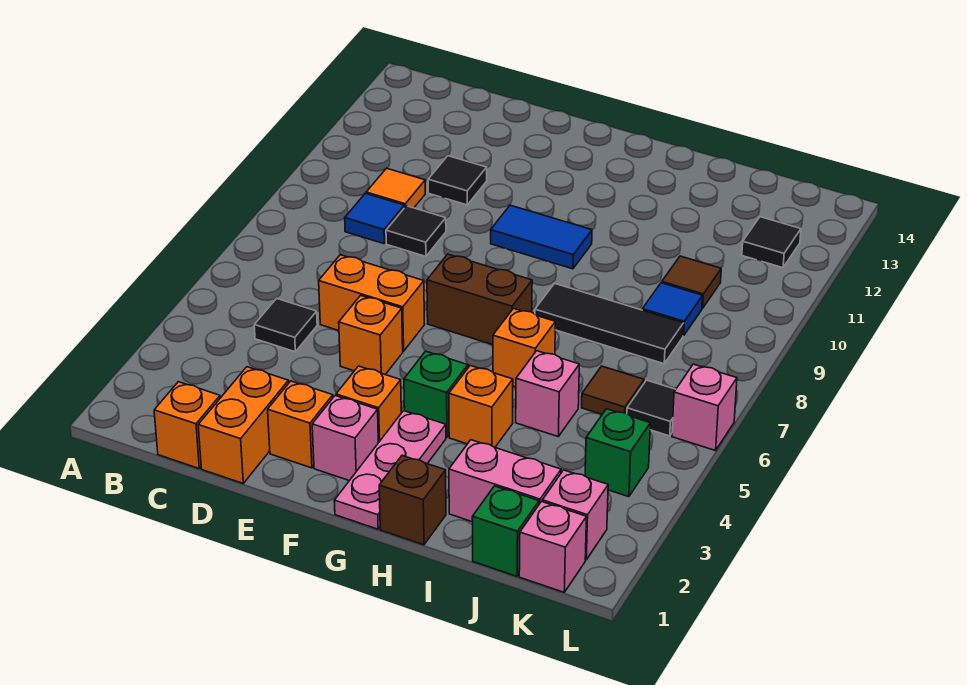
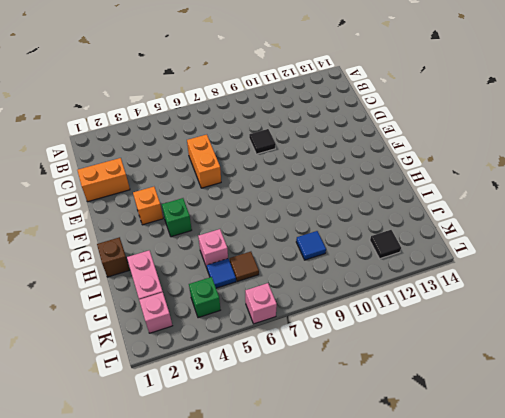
blue tile J5 level 1 -> blue tile C9 level 1
none -> orange brick C1 level 1
none -> black tile C5 level 1
none -> orange tile C10 level 1
none -> black tile D11 level 1

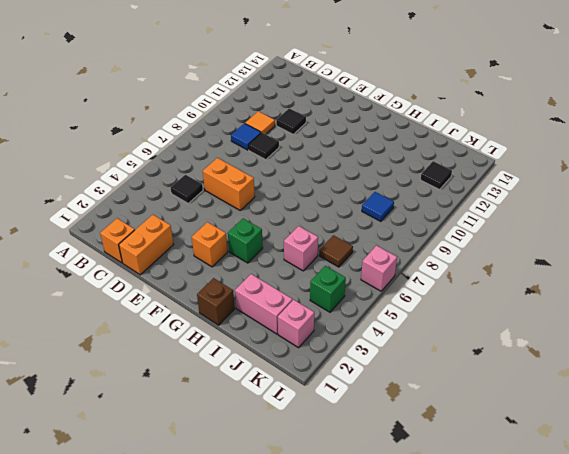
none -> orange brick E2 level 1
none -> orange brick E5 level 1
none -> pink brick F2 level 1
none -> brown brick F7:G7 level 1

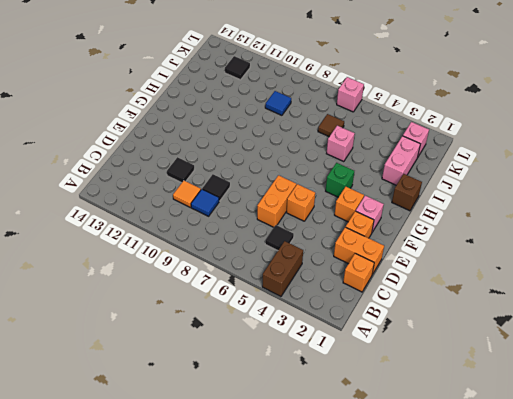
brown brick A4:B4 level 1 -> brown brick F7:G7 level 1
none -> blue tile F10:G10 level 1
none -> pink plate G1:G3 level 1
none -> orange brick H4 level 1
none -> orange brick H6 level 1

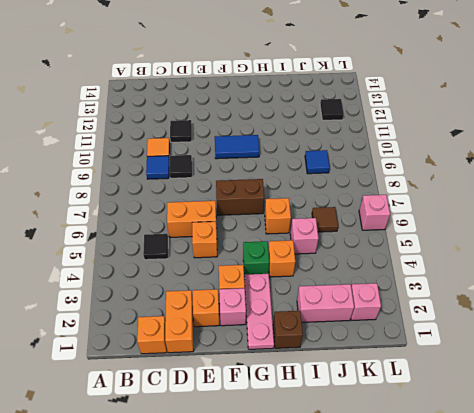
none -> black tile H8:J8 level 1
none -> green brick J1 level 1
none -> brown tile J10 level 1
none -> pink brick K1 level 1

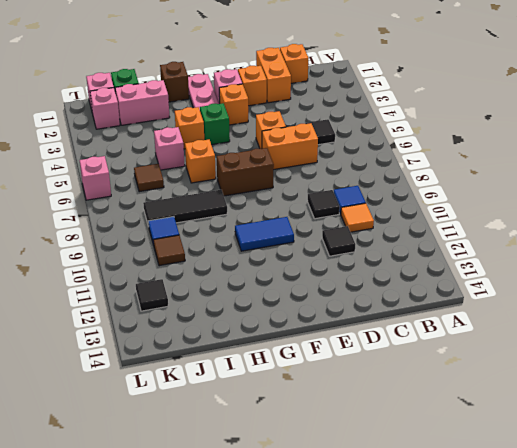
none -> green brick K4 level 1
none -> black tile K6 level 1

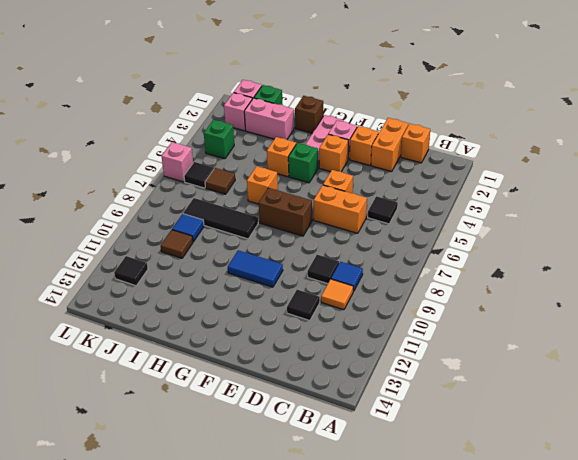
none -> pink brick I5 level 1

